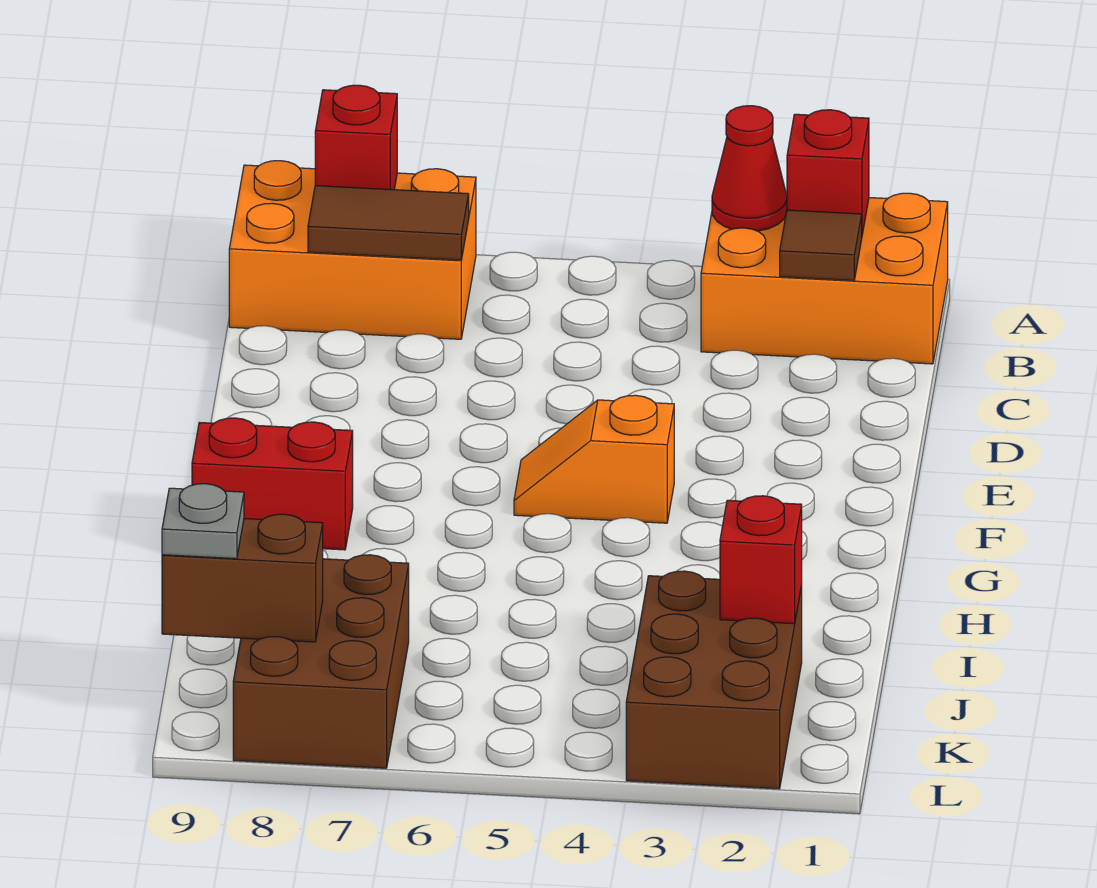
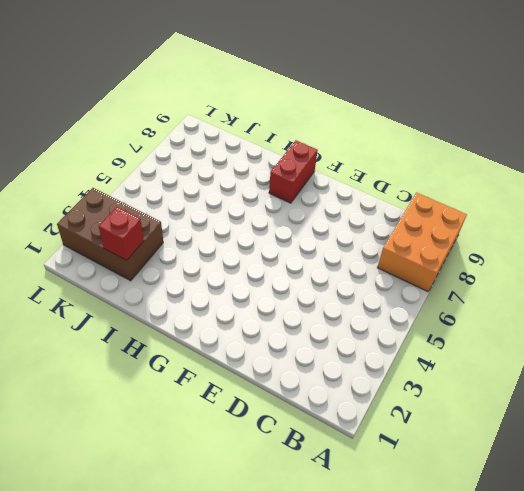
none -> orange brick A1:B3 level 1
none -> orange slope F4:F5 level 1 top 4
none -> brown brick J7:L8 level 1

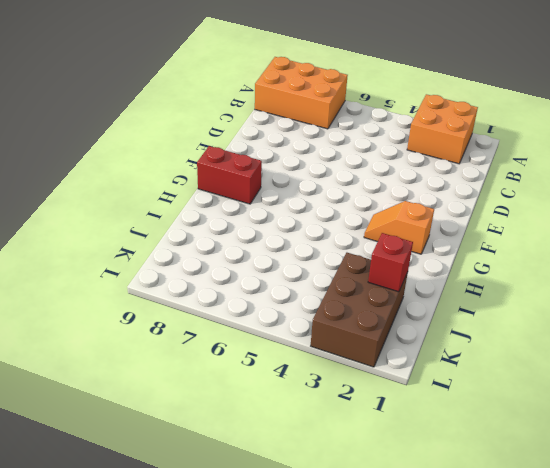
orange brick A2:B3 level 1 -> orange brick A1:B3 level 1
orange slope G2:G3 level 1 top 2 -> orange slope F4:F5 level 1 top 4
none -> brown brick J7:L8 level 1
none -> red brick A2 level 2
none -> red cone A3 level 2

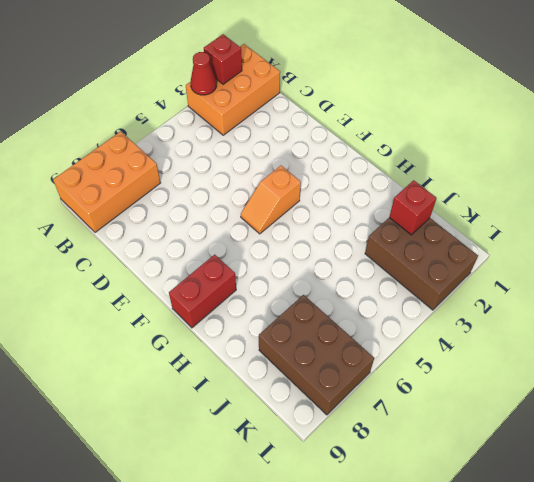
none -> red brick A8 level 2
none -> brown tile B2 level 2
none -> brown tile B7:B8 level 2

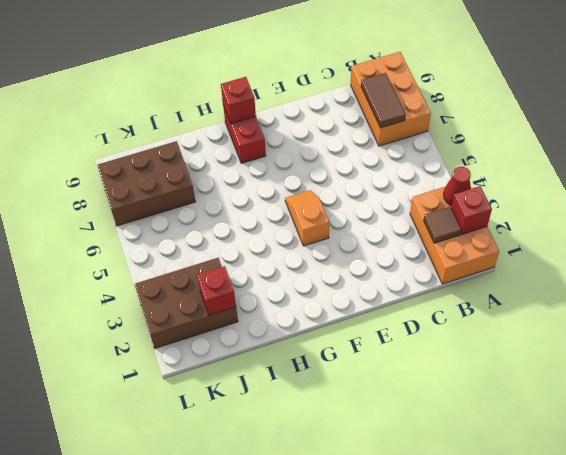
red brick G9 level 2 -> red brick A8 level 2
none -> brown brick K8:K9 level 2
none -> grey plate K9 level 3

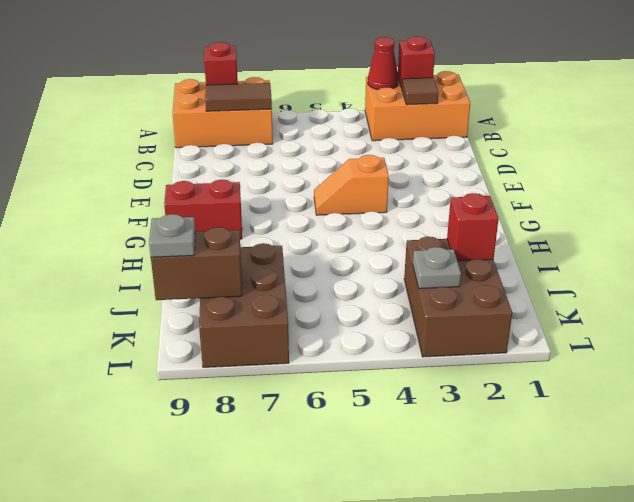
grey plate K3 level 2 -> none

